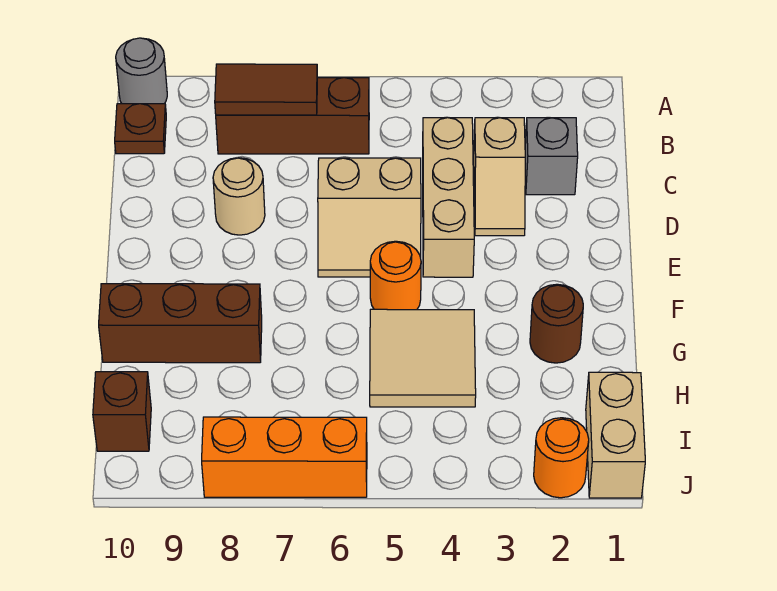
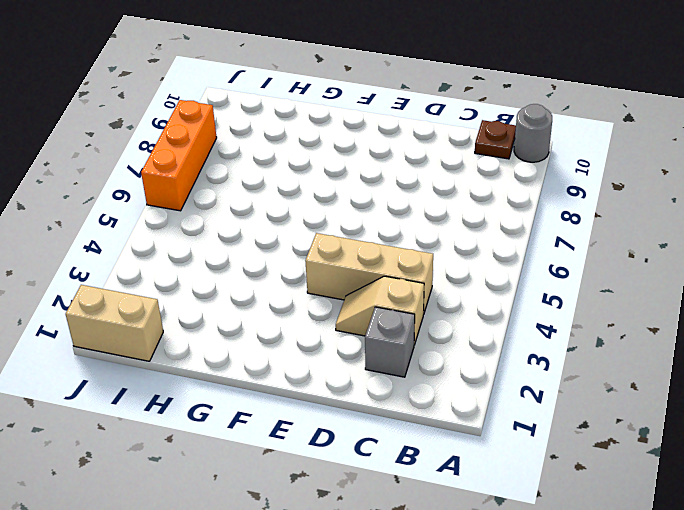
none -> brown brick B6:B8 level 1
none -> tan slope D5:E6 level 1 top D
none -> tan round brick D8 level 1

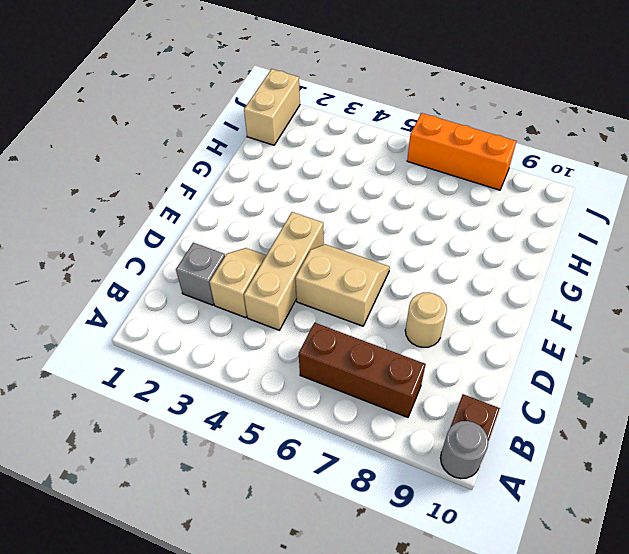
none -> orange round brick F5 level 1
none -> brown round brick G2 level 1
none -> tan tile G4:H5 level 1

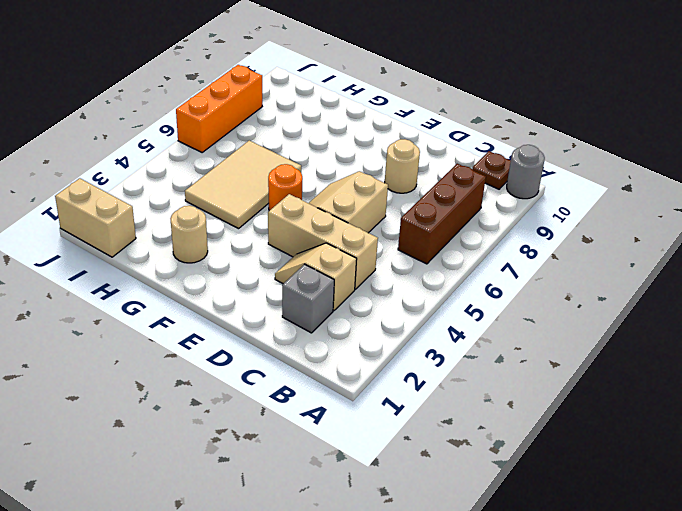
tan round brick G2 level 1 -> brown round brick G2 level 1
tan tile G4:H6 level 1 -> tan tile G4:H5 level 1
none -> brown brick G8:G10 level 1
none -> brown brick I10 level 1
none -> orange round brick J2 level 1

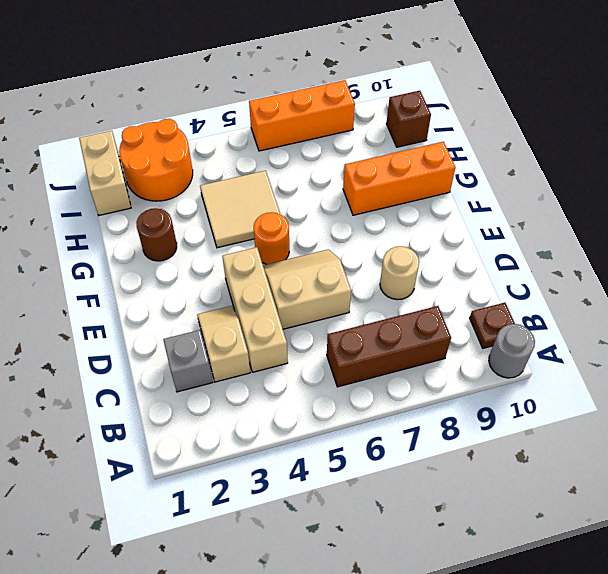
orange brick G8:G10 level 1 -> brown brick G8:G10 level 1
orange round brick I2:J3 level 1 -> orange round brick J2 level 1
none -> brown tile B7:B8 level 2

